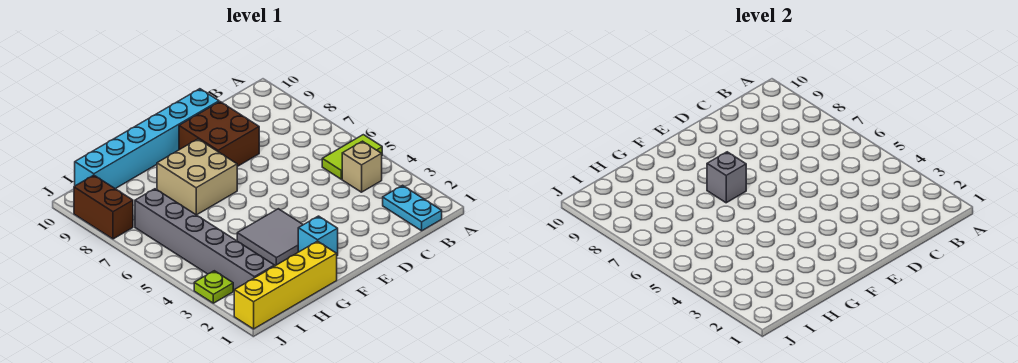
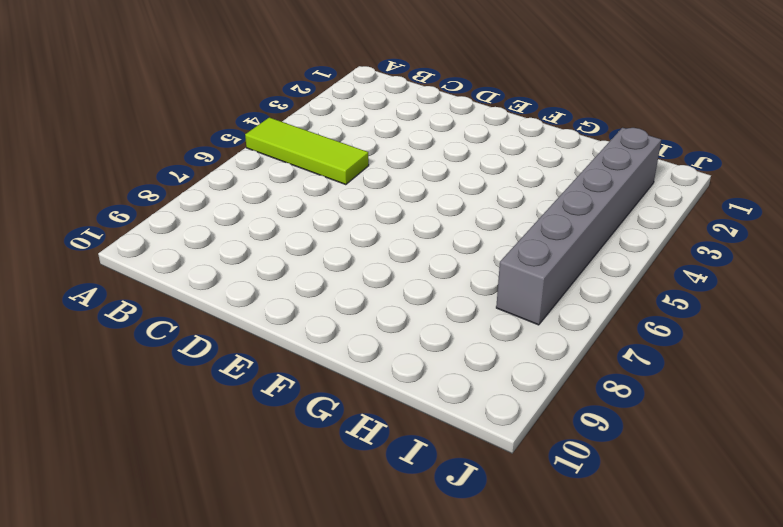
lime tile A5:C5 level 1 -> lime tile A5:B5 level 1
none -> cyan plate B1:B2 level 1
none -> tan brick B4 level 1
none -> brown brick D8:E9 level 1

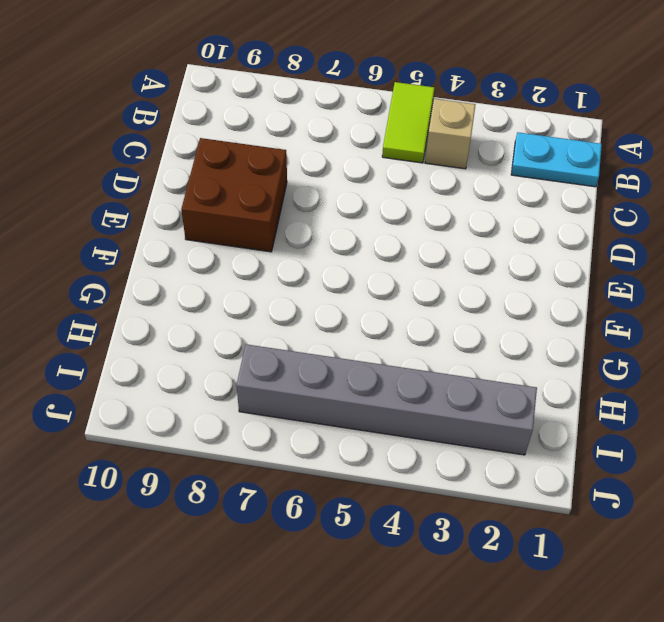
none -> cyan brick D10:I10 level 1
none -> cyan brick F2 level 1
none -> grey tile F3:G4 level 1

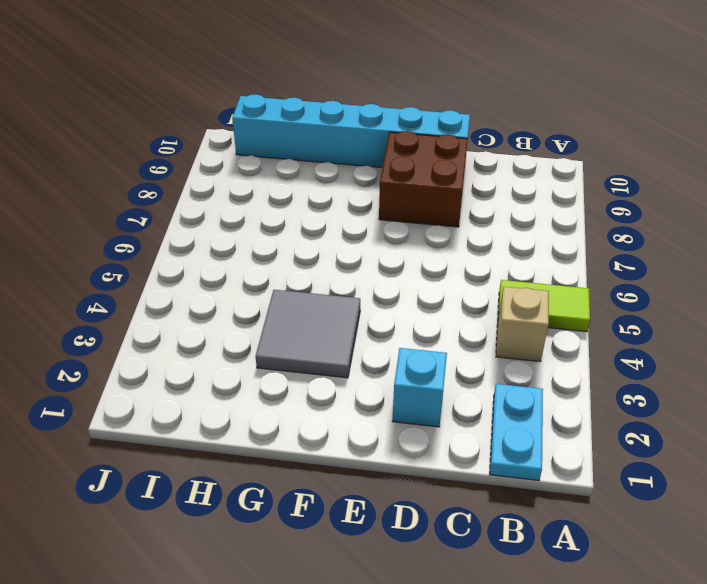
cyan brick D2 level 1 -> cyan brick F2 level 1
none -> tan brick F7:G8 level 1
none -> yellow brick G1:J1 level 1
none -> grey brick I2:I7 level 1

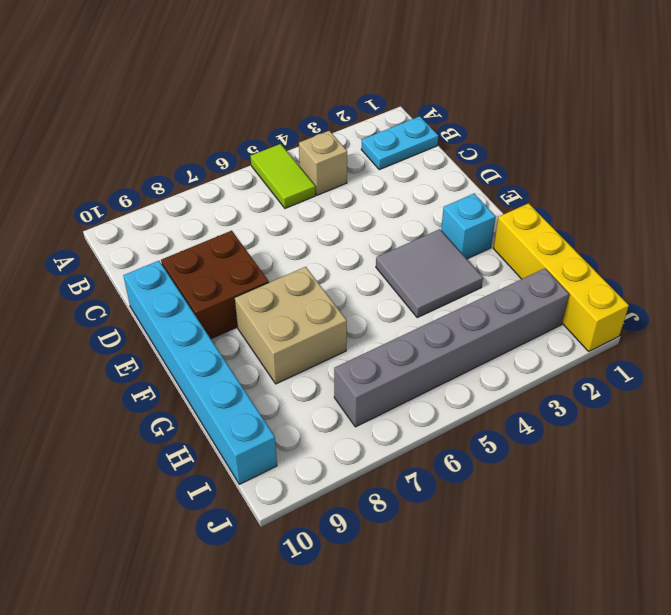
none -> lime plate J3 level 1
none -> brown brick J8:J9 level 1
none -> grey brick F7 level 2

